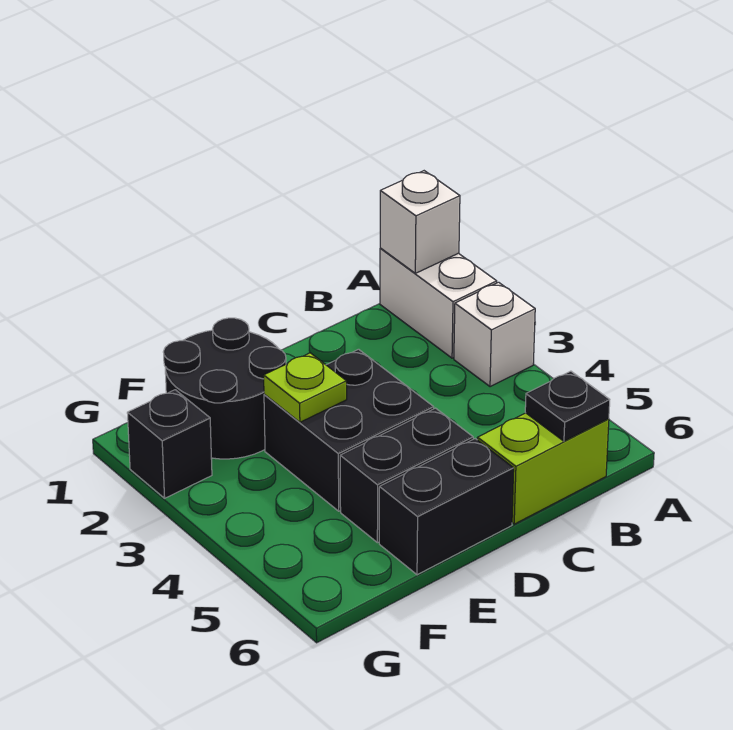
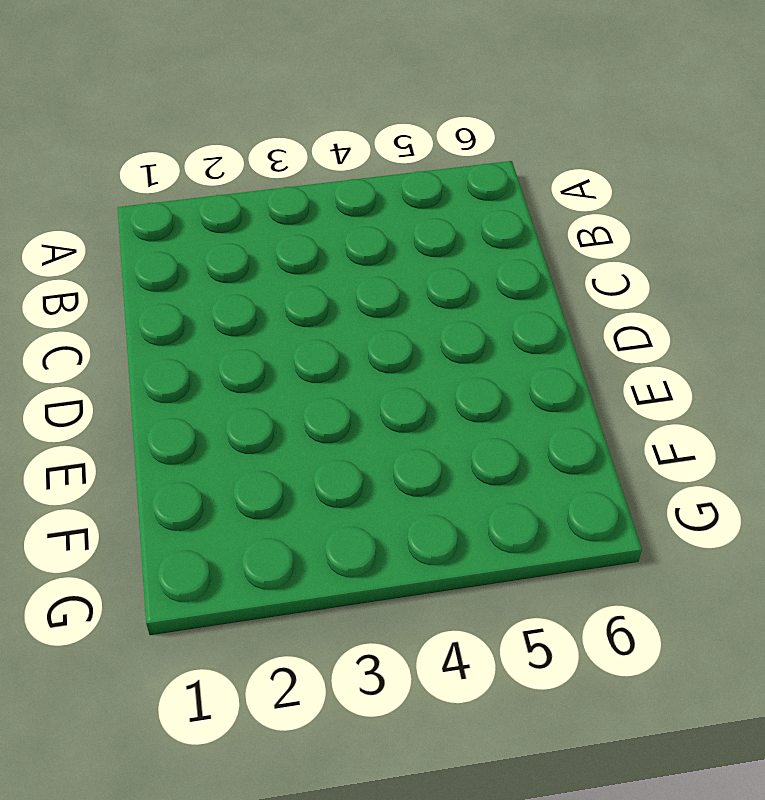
none -> white brick A1:A2 level 1
none -> white brick A3 level 1

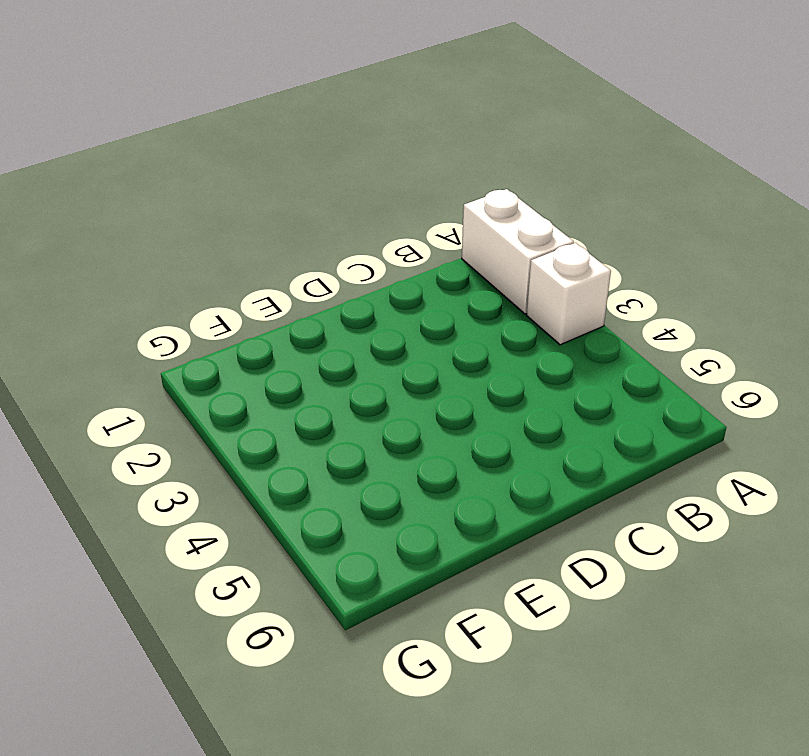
none -> lime brick B6:C6 level 1
none -> black brick D3:E4 level 1

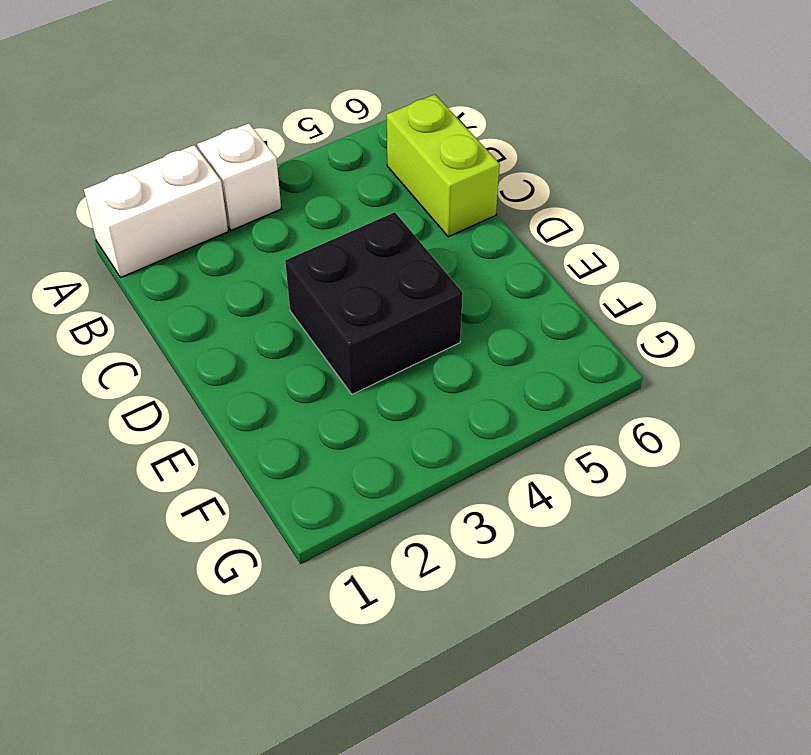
none -> black brick D5:E5 level 1
none -> black brick D6:E6 level 1

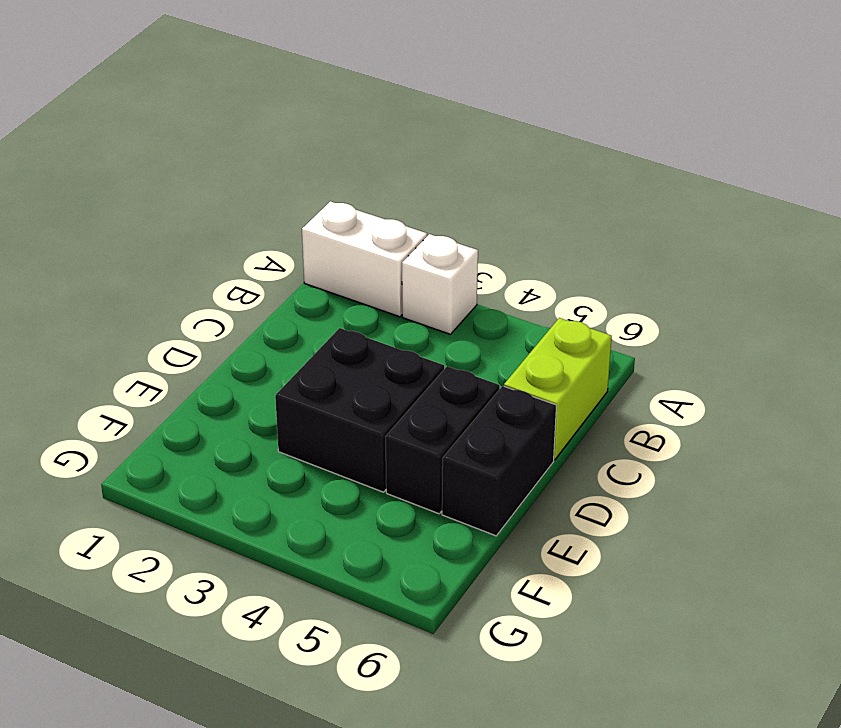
none -> black round brick E1:F2 level 1
none -> black brick G2 level 1

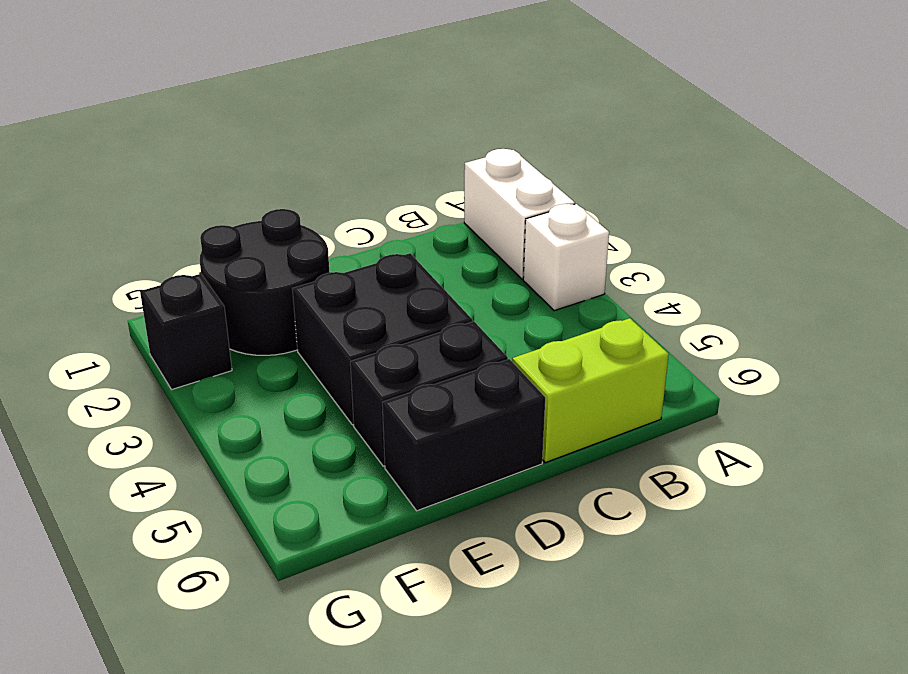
none -> white brick A1 level 2
none -> black plate B6 level 2

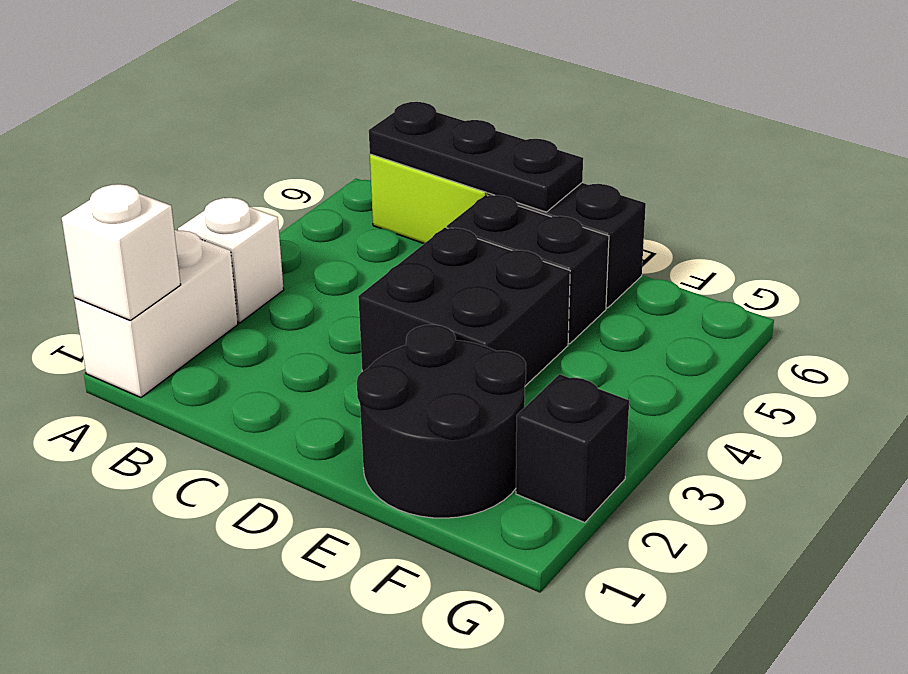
black plate B6:D6 level 2 -> black plate B6 level 2
none -> lime plate E3 level 2

